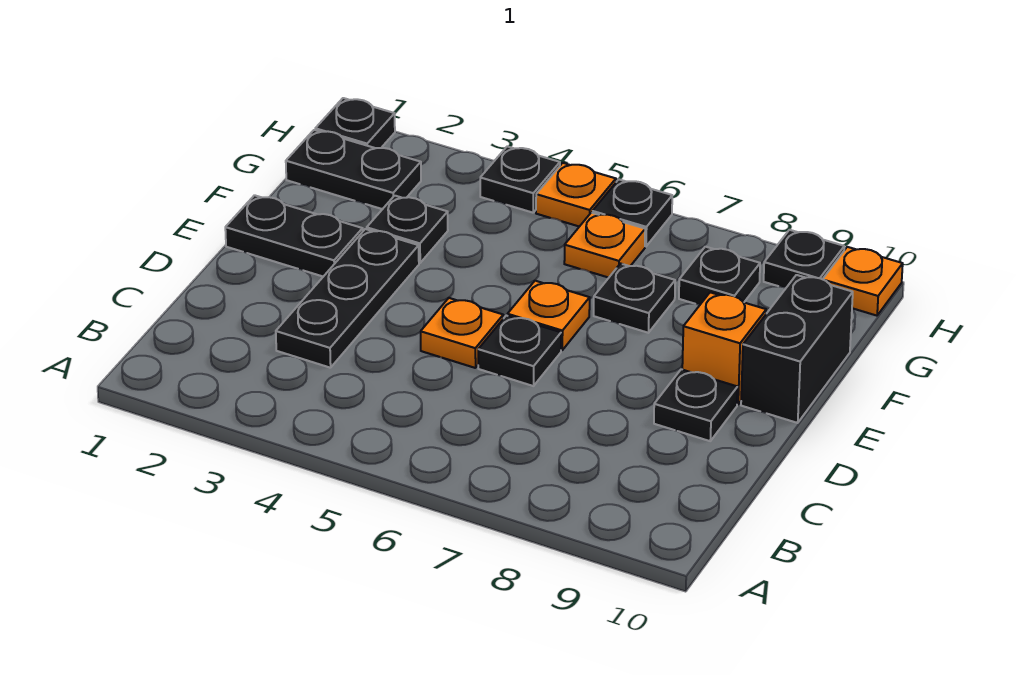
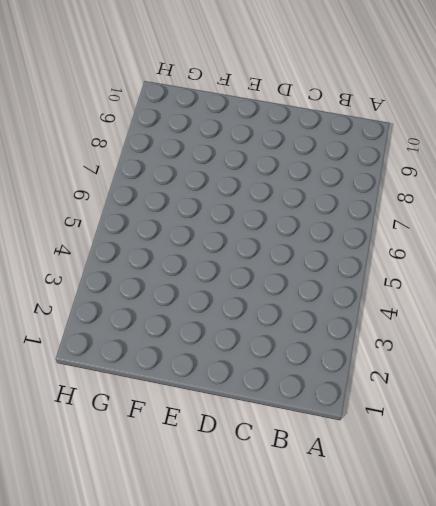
none -> black plate C3:E3 level 1
none -> orange plate D5 level 1
none -> black plate D6 level 1

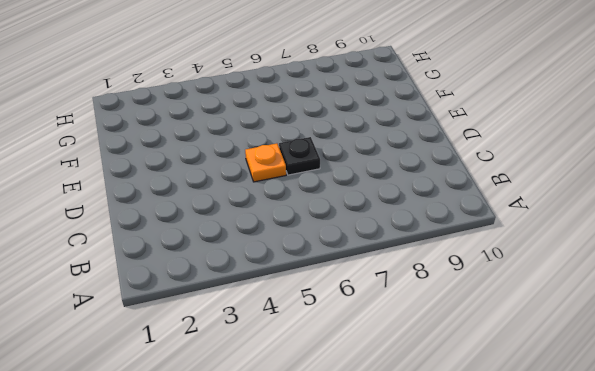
none -> black plate C3:E3 level 1
none -> black plate D9 level 1
none -> black plate E1:E2 level 1

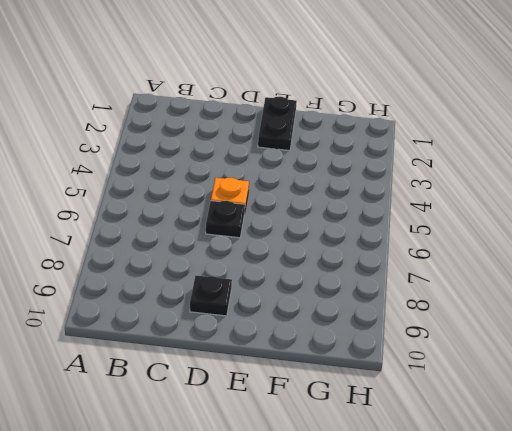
none -> black plate C3:E3 level 1
none -> orange plate E6 level 1
none -> orange brick E9 level 1

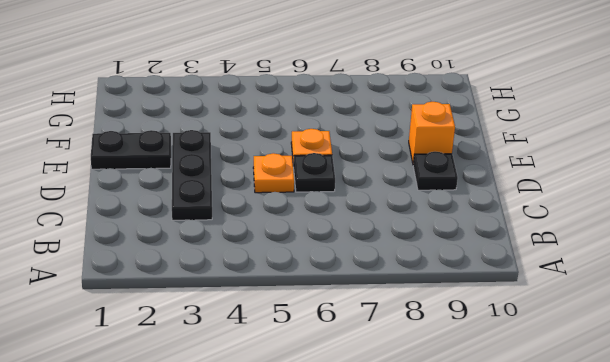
none -> black brick E10:F10 level 1
none -> black plate F3 level 1
none -> black plate F7 level 1

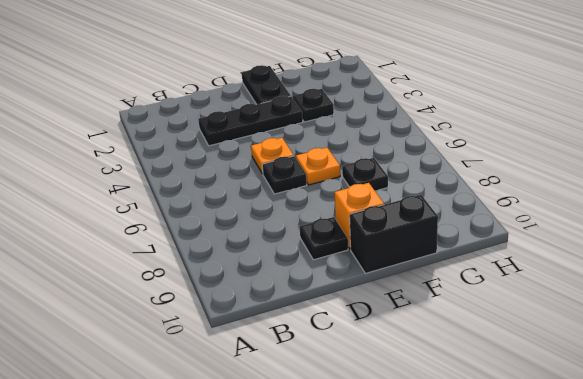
none -> black plate G1:G2 level 1
none -> orange plate G6 level 1
none -> black plate G8 level 1

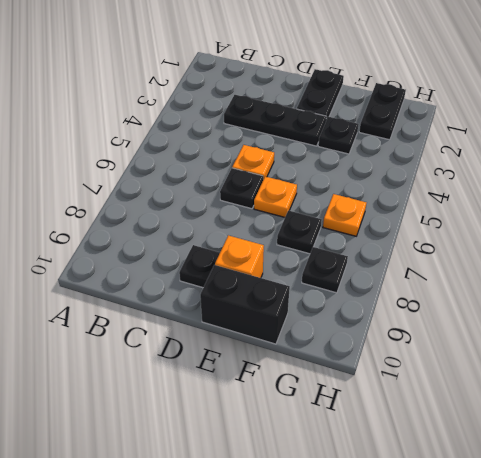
none -> black plate H1 level 1
none -> black plate H4 level 1
none -> orange plate H5 level 1

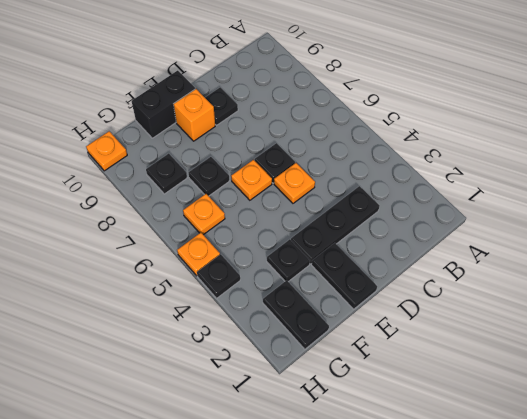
none -> black plate H1 level 1
none -> black plate H6 level 1
none -> black plate H9 level 1

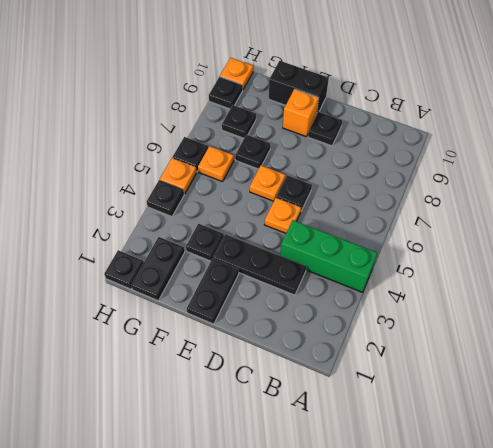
green brick A4:C4 level 1 -> none

